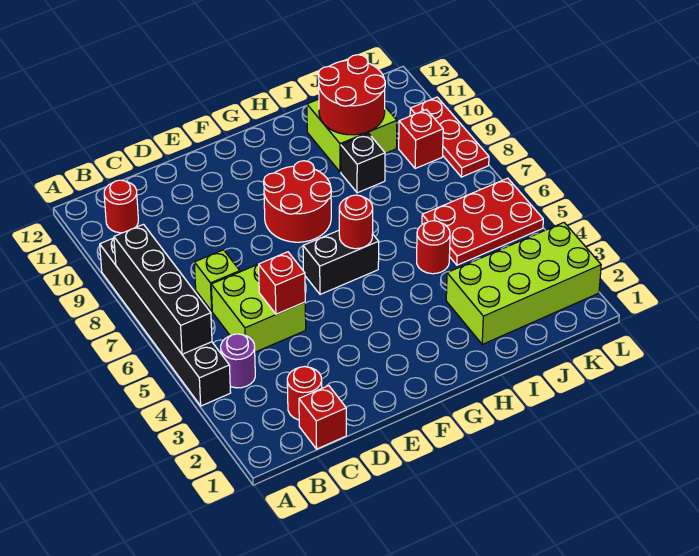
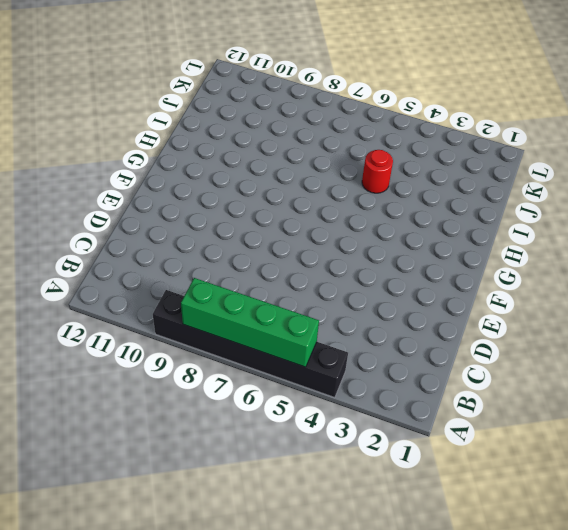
green brick A5:A8 level 2 -> black brick A5:A8 level 2
none -> purple round brick B4 level 1
none -> red round brick B11 level 1
none -> red brick C1 level 1

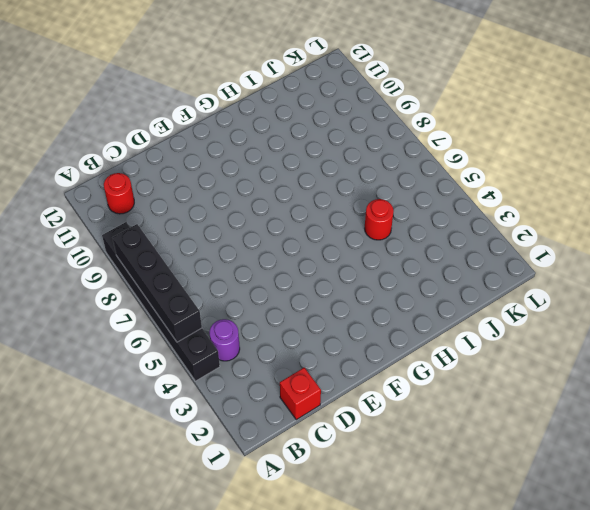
none -> red round brick C2 level 1
none -> lime brick C5:D6 level 1
none -> lime brick C7 level 1

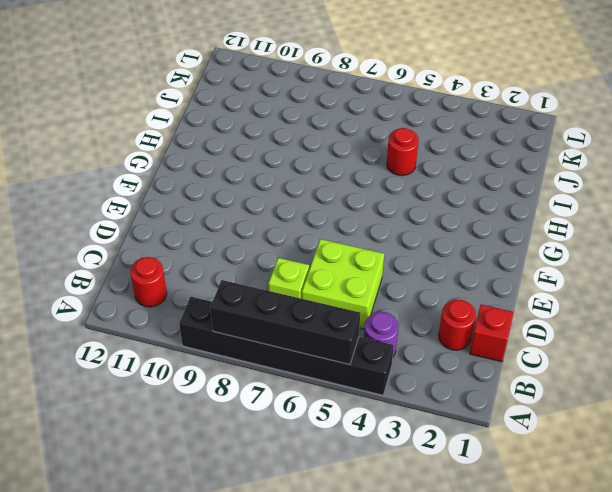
none -> black brick F6:G6 level 1
none -> red round brick F8:G9 level 1
none -> lime brick I2:L3 level 1

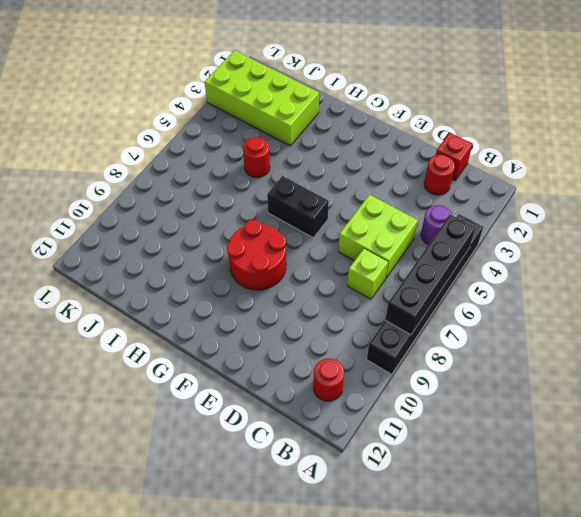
none -> black brick I9 level 1
none -> lime brick I10:J11 level 1
none -> red plate J5:L6 level 1

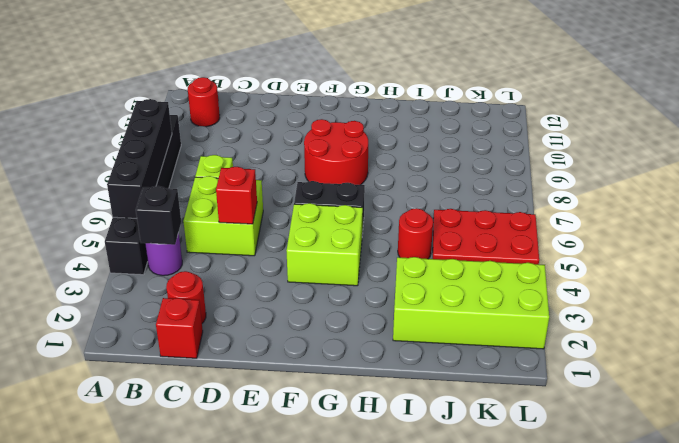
black brick B4 level 2 -> black brick I9 level 1
lime brick F4:G5 level 1 -> lime brick I10:J11 level 1
none -> red brick K9 level 1
none -> red plate L8:L10 level 1
none -> red round brick G6 level 2

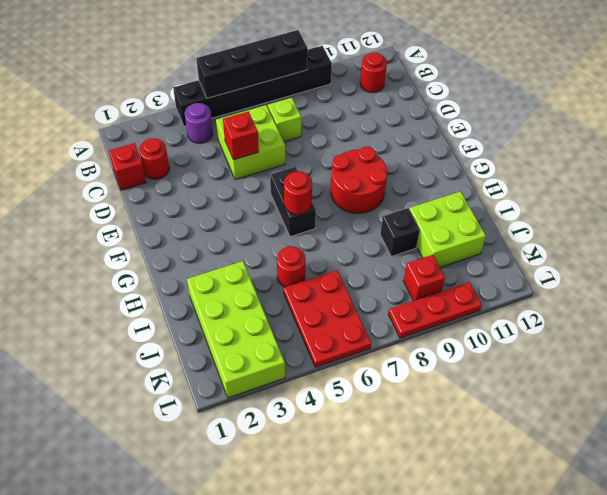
none -> red round brick I10:J11 level 2

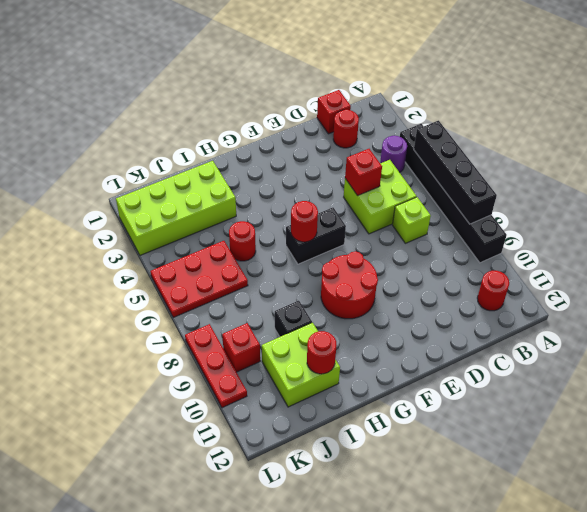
red round brick I11 level 2 -> red round brick I10:J11 level 2

